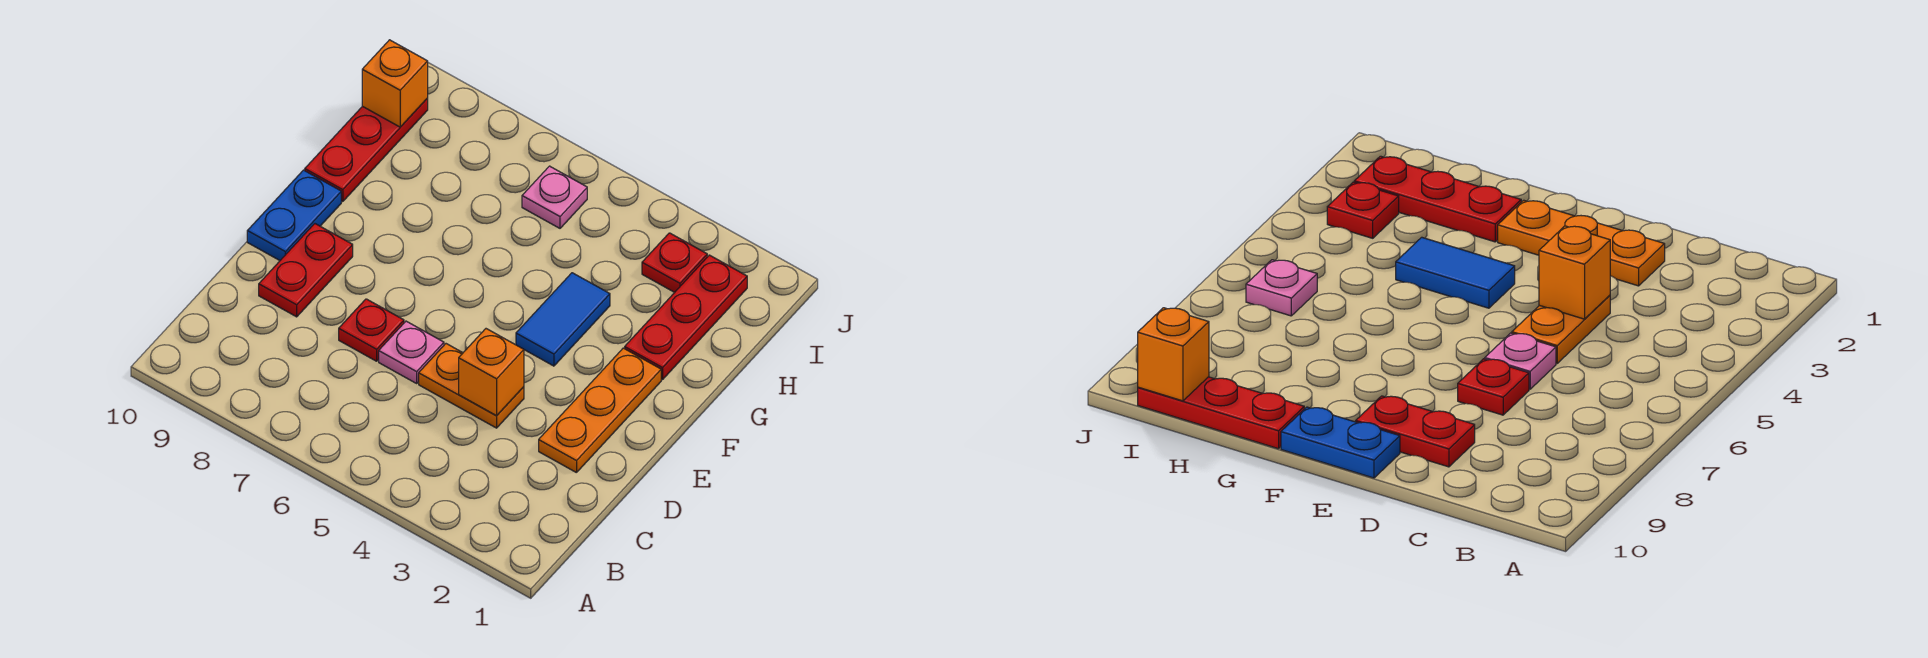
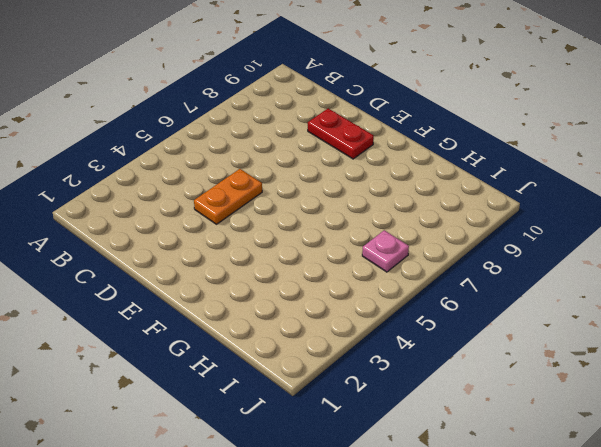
none -> orange plate D2:F2 level 1
none -> pink plate D6 level 1
none -> red plate D7 level 1

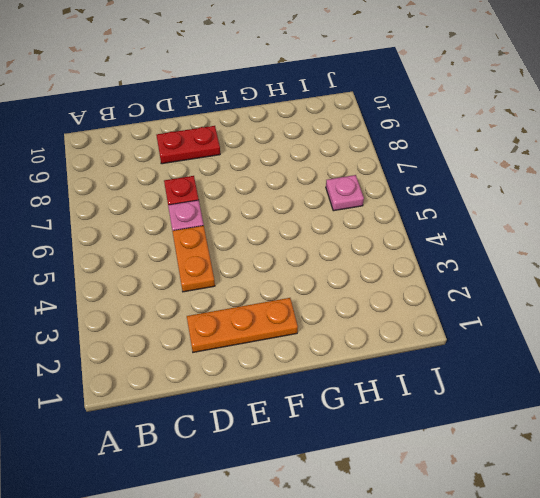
none -> blue plate E10:F10 level 1
none -> blue tile F4:G4 level 1
none -> red plate G2:I2 level 1

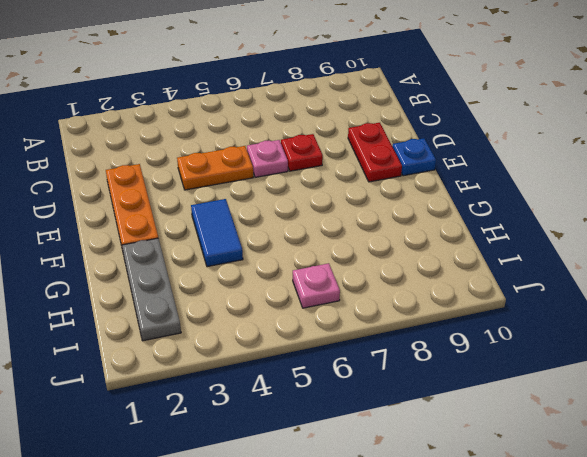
blue plate E10 level 1 -> blue plate E10:F10 level 1
grey plate G2:I2 level 1 -> red plate G2:I2 level 1
none -> red plate G10:I10 level 1
none -> red plate I3 level 1
none -> orange brick D4 level 2

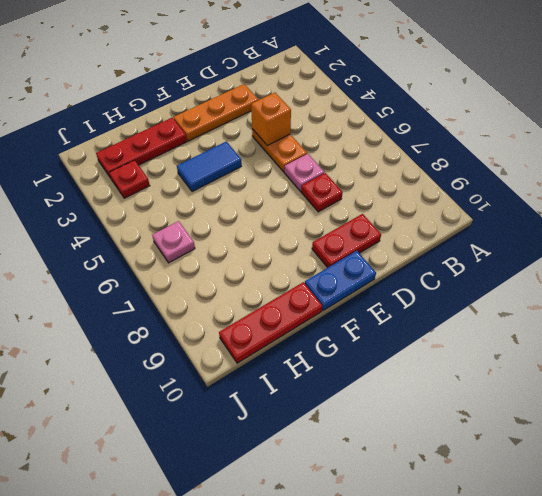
none -> orange brick I10 level 2

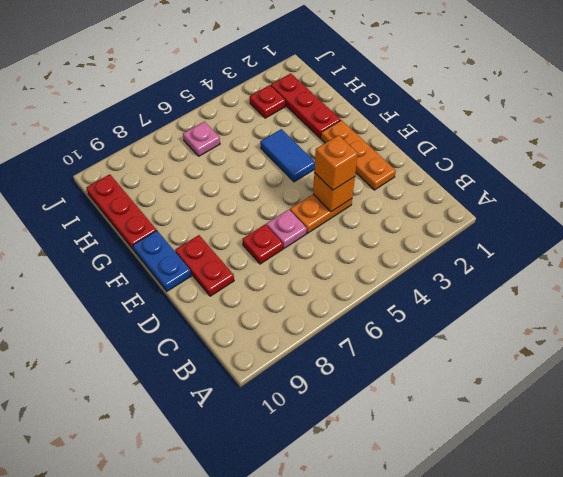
orange brick D4 level 3 -> orange brick I10 level 2

